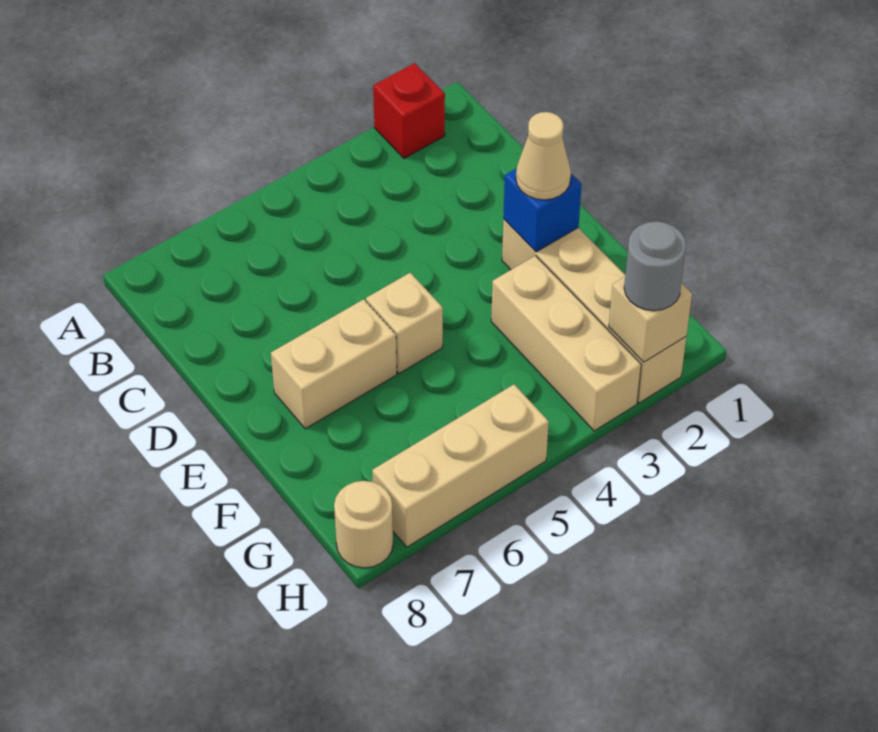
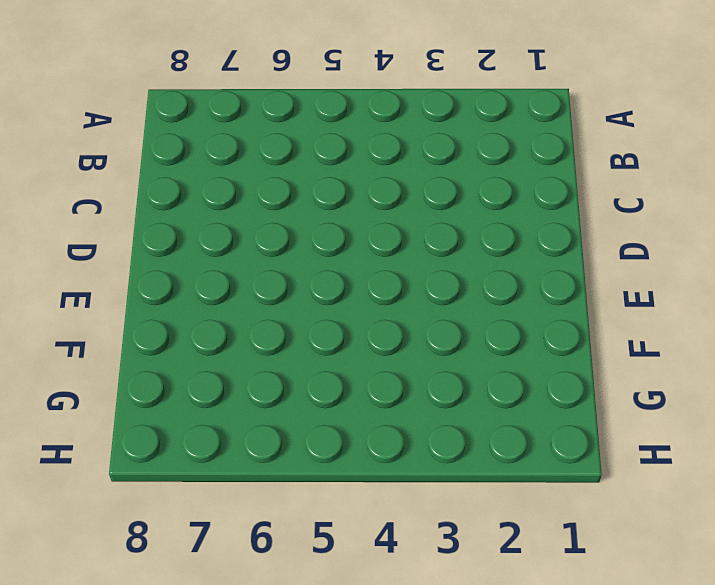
none -> red brick A2 level 1
none -> tan brick E2:H2 level 1

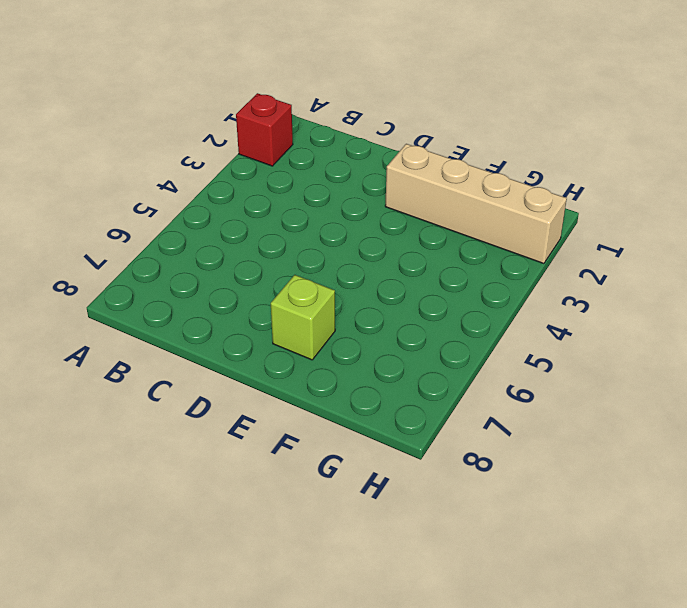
lime brick E7 level 1 -> tan brick E6:E7 level 1
none -> tan brick E5 level 1
none -> tan brick F3:H3 level 1

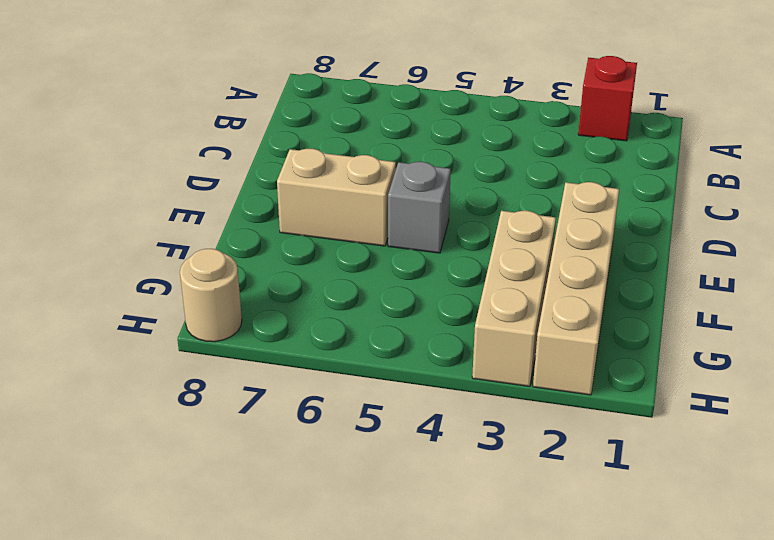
grey brick E5 level 1 -> tan brick E5 level 1
none -> tan brick H5:H7 level 1
none -> blue brick E2 level 2

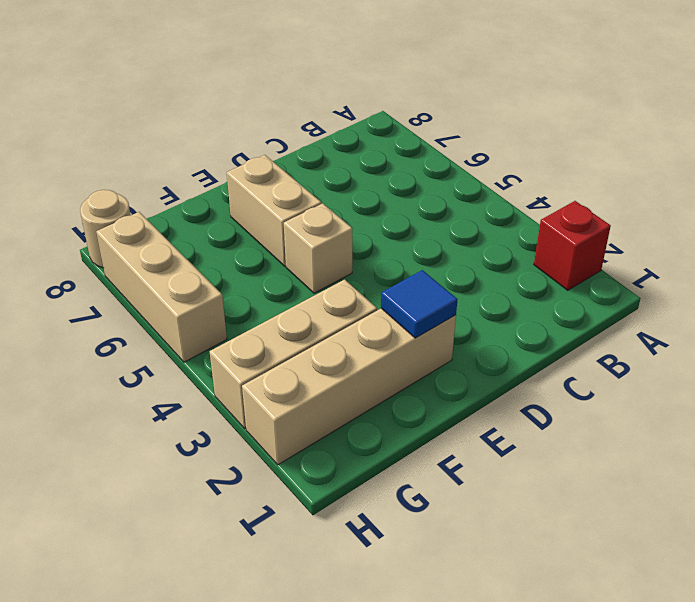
blue tile E2 level 2 -> blue brick E2 level 2
none -> tan brick H2 level 2
none -> tan cone E2 level 3

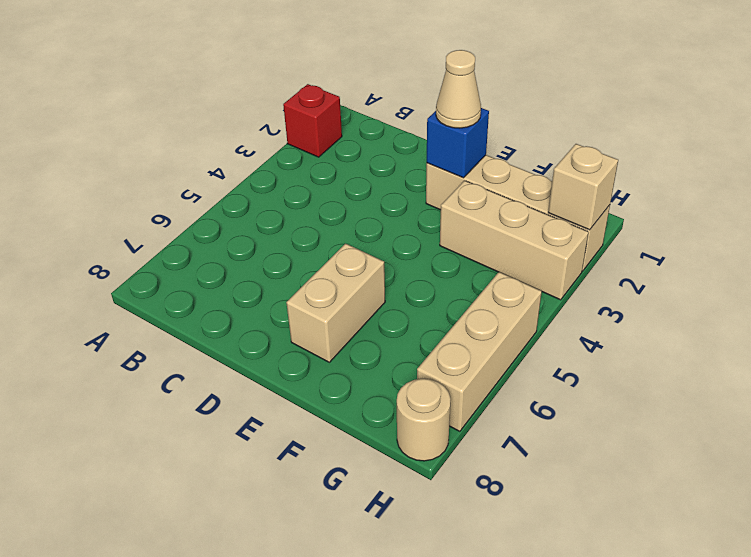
none -> tan brick E5 level 1
none -> grey round brick H2 level 3

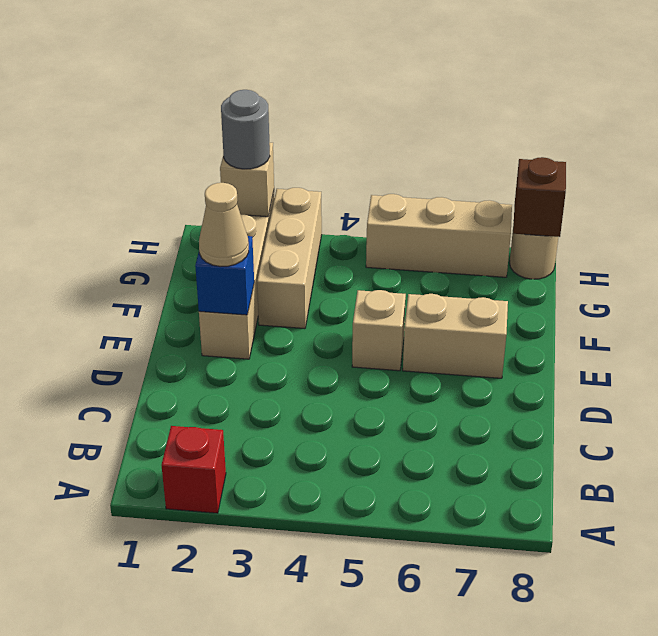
brown brick H8 level 2 -> none

